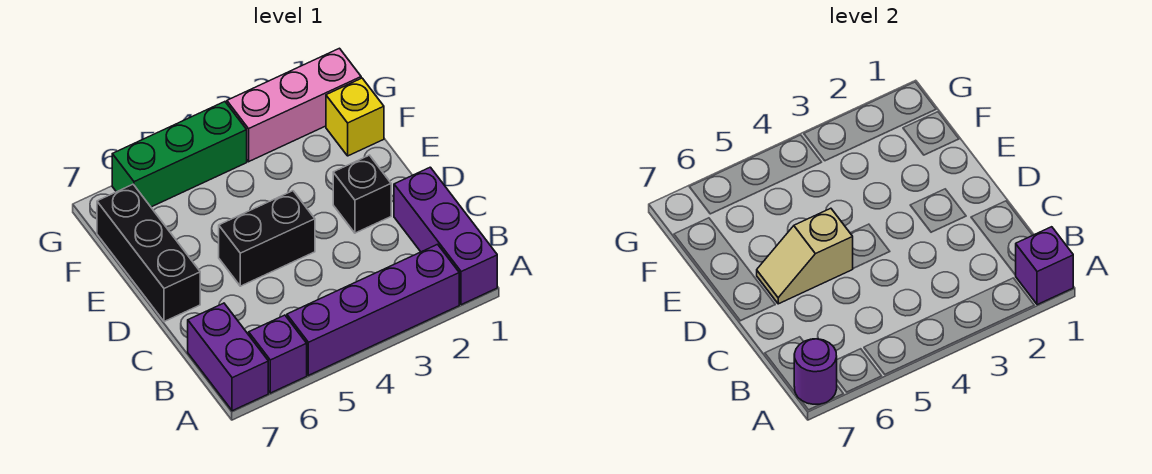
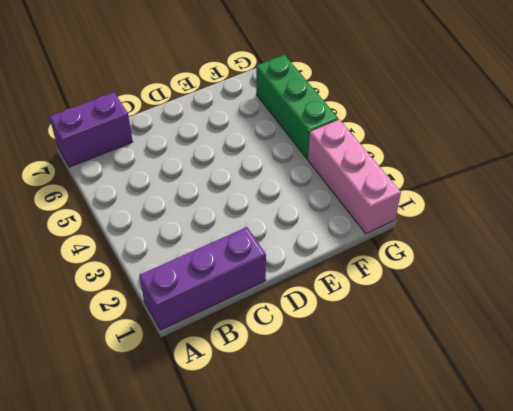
none -> purple brick A2:A5 level 1
none -> purple brick A6 level 1
none -> black brick D2 level 1

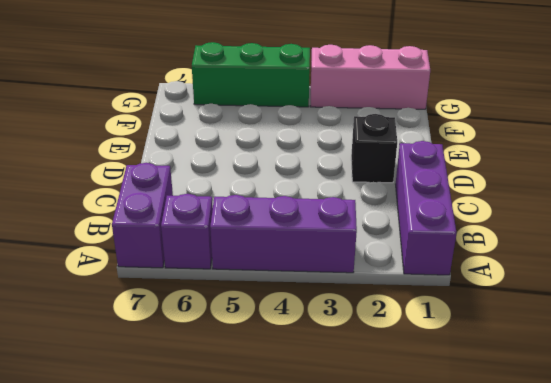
purple brick A3:A5 level 1 -> purple brick A2:A5 level 1
none -> black brick D4:D5 level 1
none -> black brick D7:F7 level 1
none -> yellow brick F1 level 1

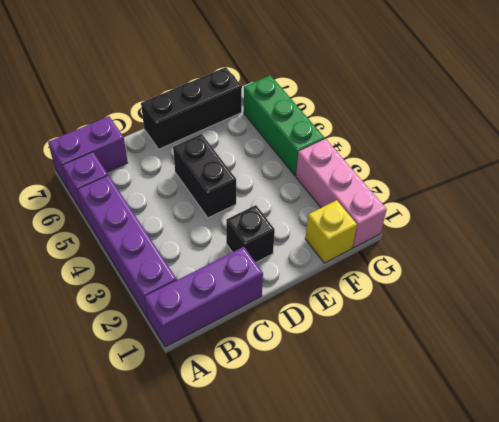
none -> purple brick A1 level 2
none -> purple round brick A7 level 2
none -> tan slope D5:D6 level 2 top 5

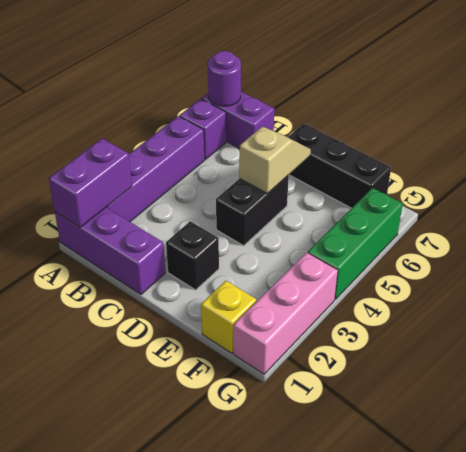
purple brick A1:A2 level 2 -> purple brick A1 level 2

